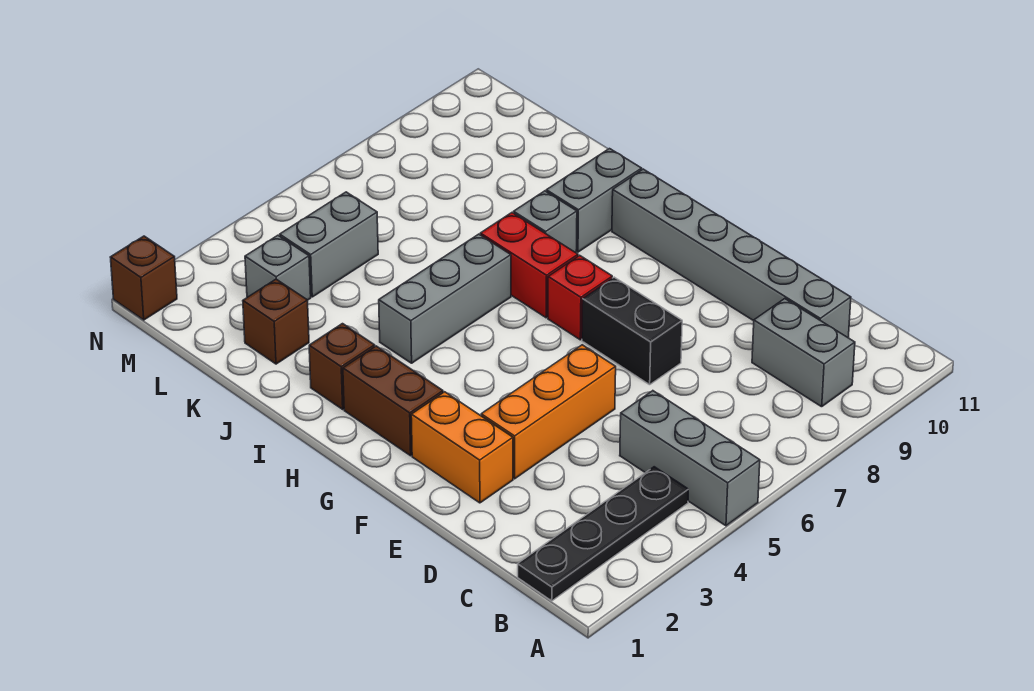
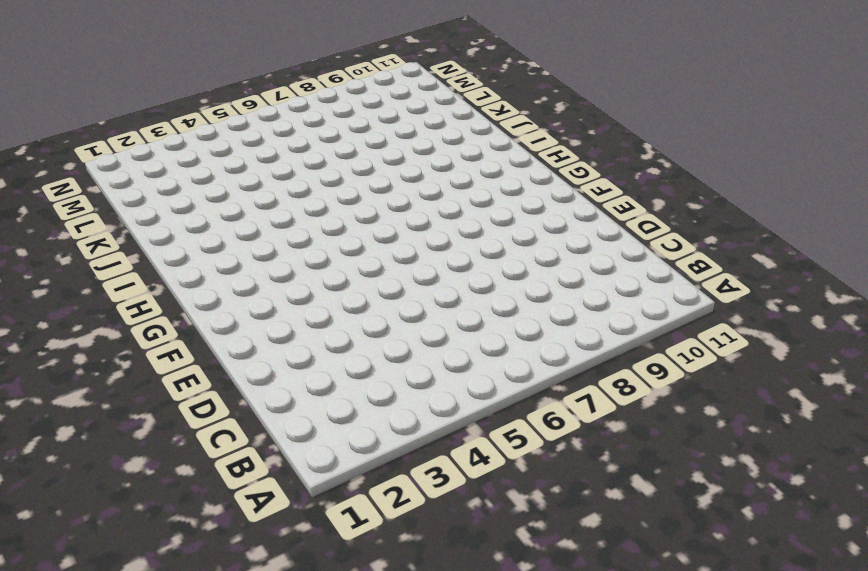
none -> grey brick A5:C5 level 1
none -> black plate B1:B4 level 1
none -> grey brick B9:C9 level 1

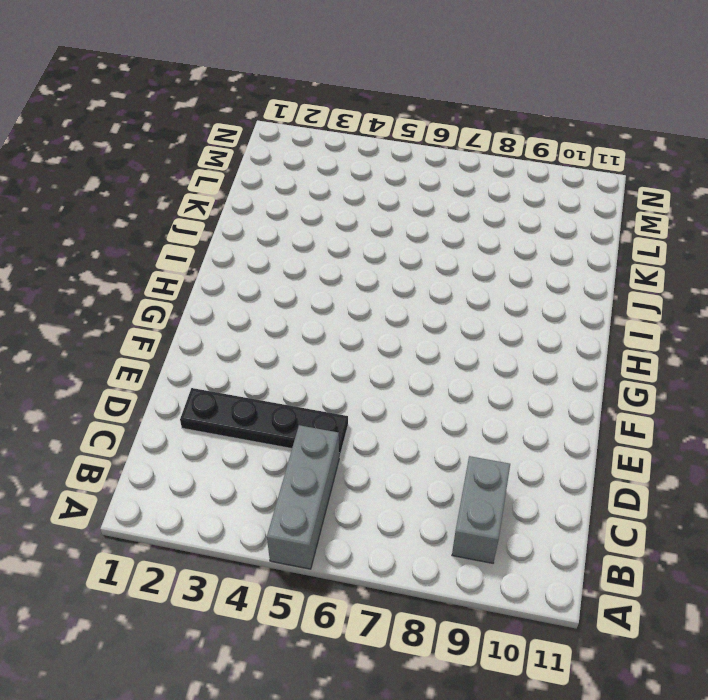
black plate D2:D5 level 1 -> black plate B1:B4 level 1
none -> grey brick C10:H10 level 1
none -> orange brick E2:F2 level 1
none -> orange brick E3:E5 level 1

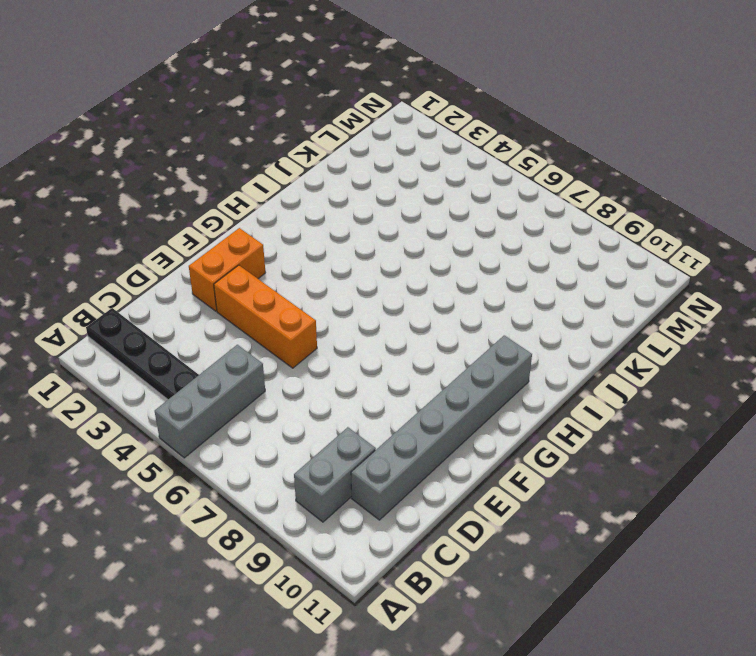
none -> black brick E7:F7 level 1
none -> brown brick G2:H2 level 1
none -> red brick G7 level 1

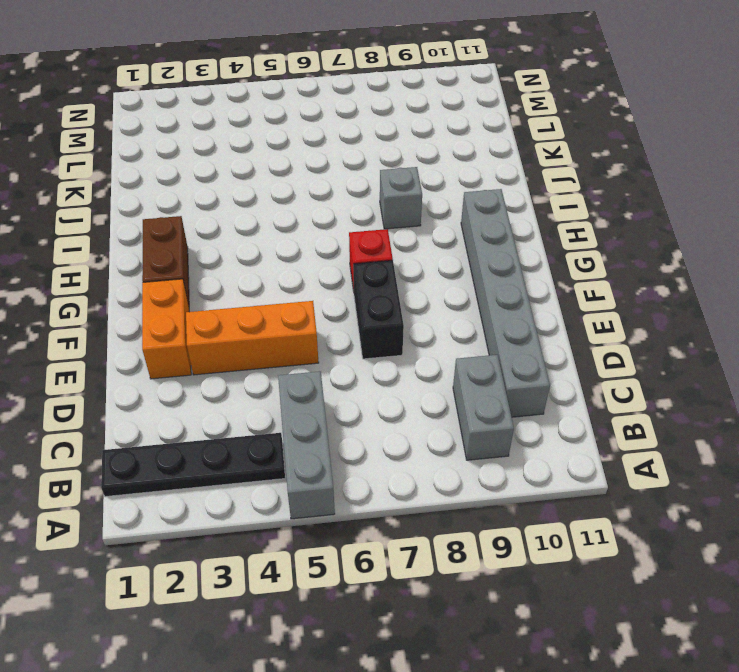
none -> red brick H7:I7 level 1
none -> brown brick I2 level 1
none -> grey brick I4:I6 level 1

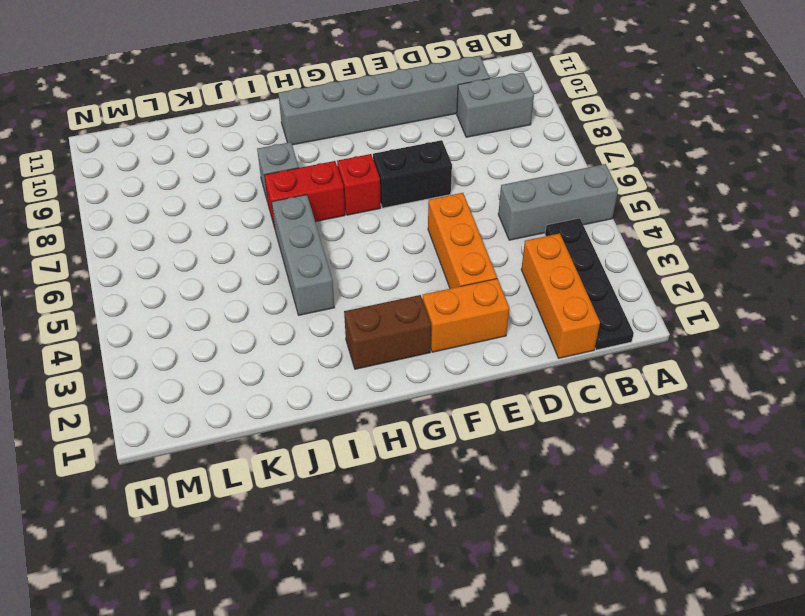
orange brick C1:C3 level 1 -> none
none -> brown brick I2 level 1
none -> grey brick I9:I10 level 1
none -> brown brick K2 level 1

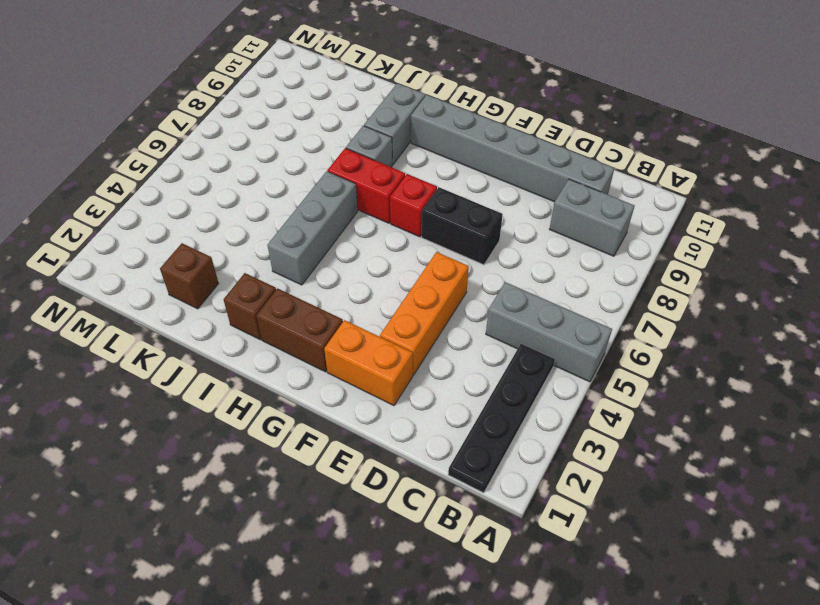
none -> grey brick L3 level 1
none -> grey brick L4:L5 level 1
none -> brown brick N1 level 1

